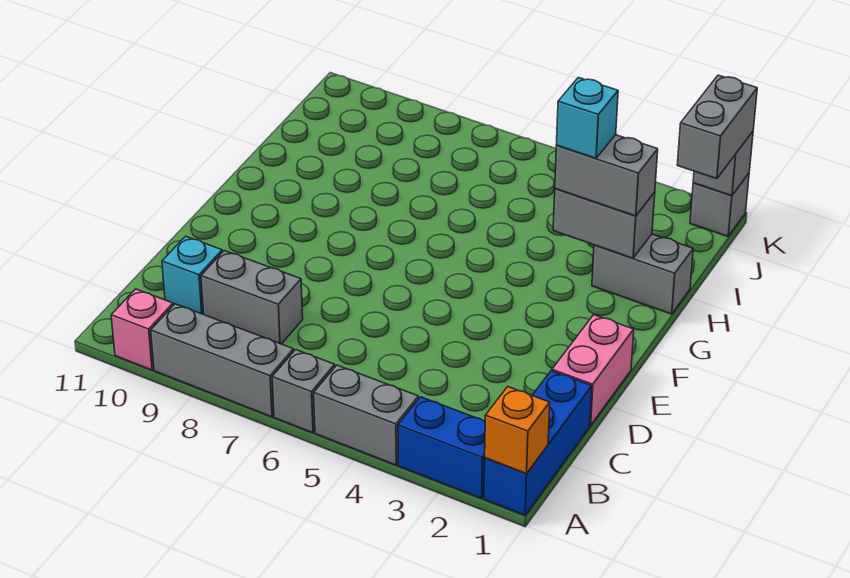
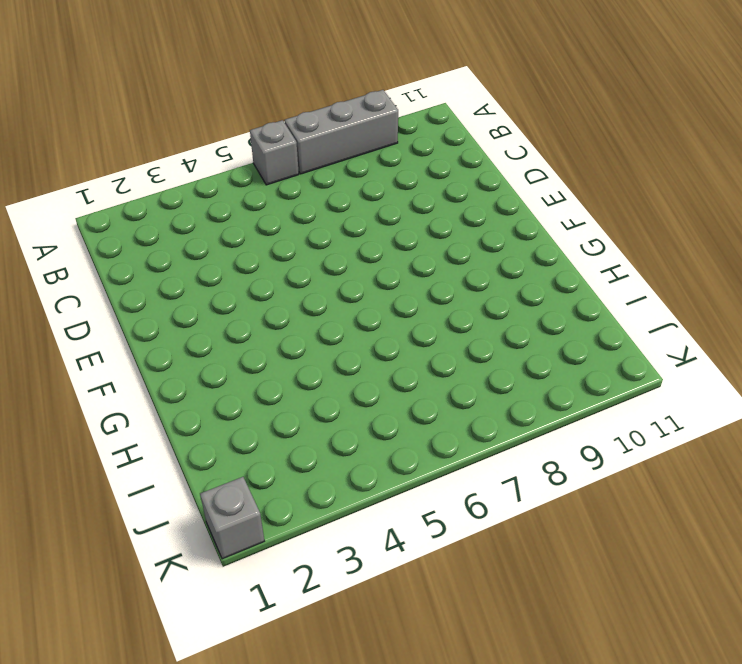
none -> blue brick A1:C1 level 1
none -> blue brick A2:A3 level 1
none -> grey brick A4:A5 level 1

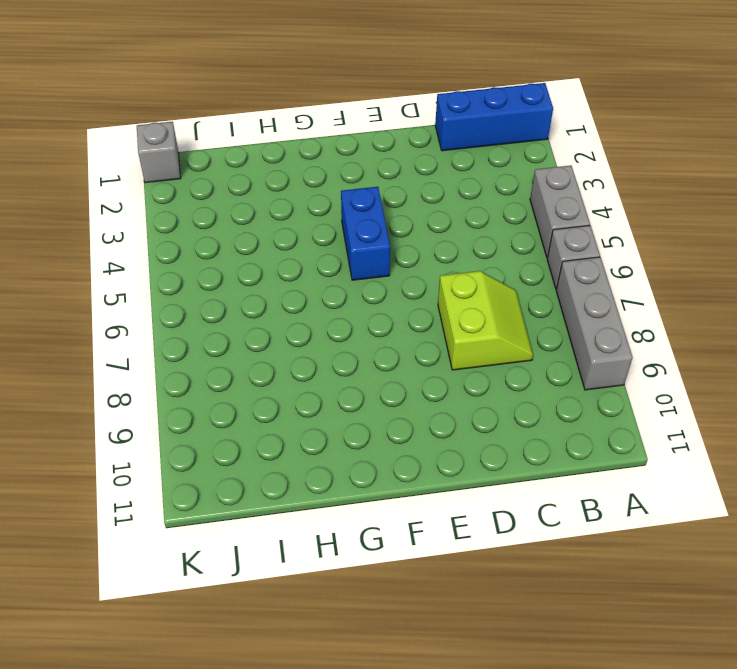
lime slope C7:D8 level 1 top D -> grey brick C8:C9 level 1
blue brick F4:F5 level 1 -> blue brick A2:A3 level 1
none -> pink brick A10 level 1
none -> cyan brick C10 level 1
none -> pink brick D1:E1 level 1

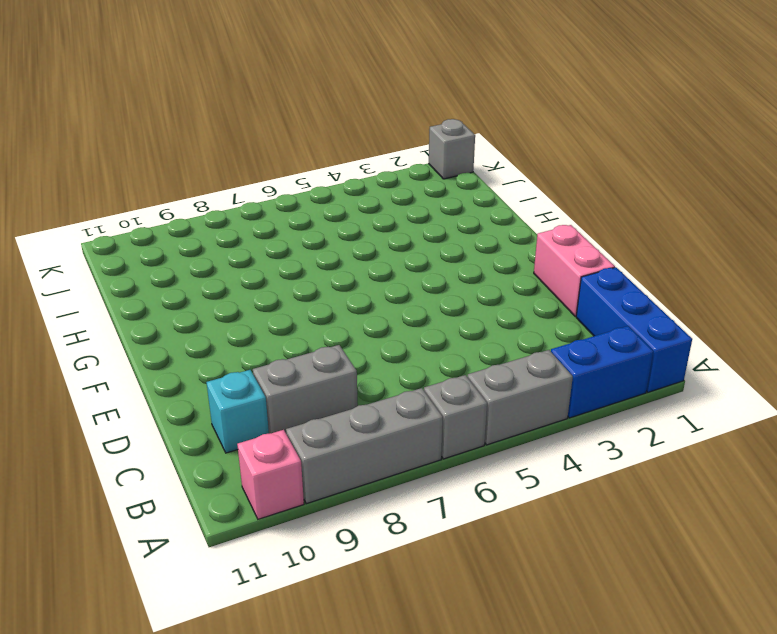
none -> grey brick H1:H2 level 1
none -> orange brick A1 level 2
none -> grey brick H2:H3 level 2

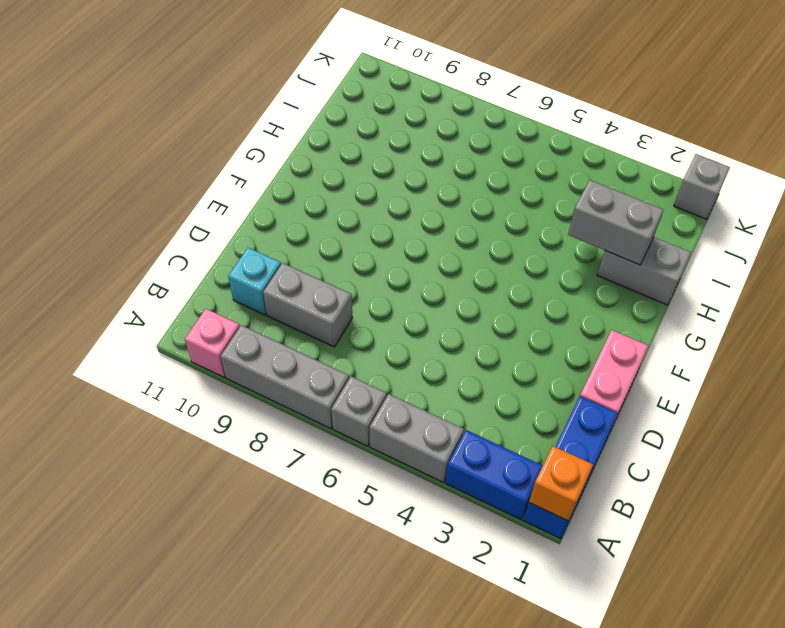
none -> grey brick K1 level 2
none -> grey brick H2:H3 level 3
none -> grey brick J1:K1 level 3

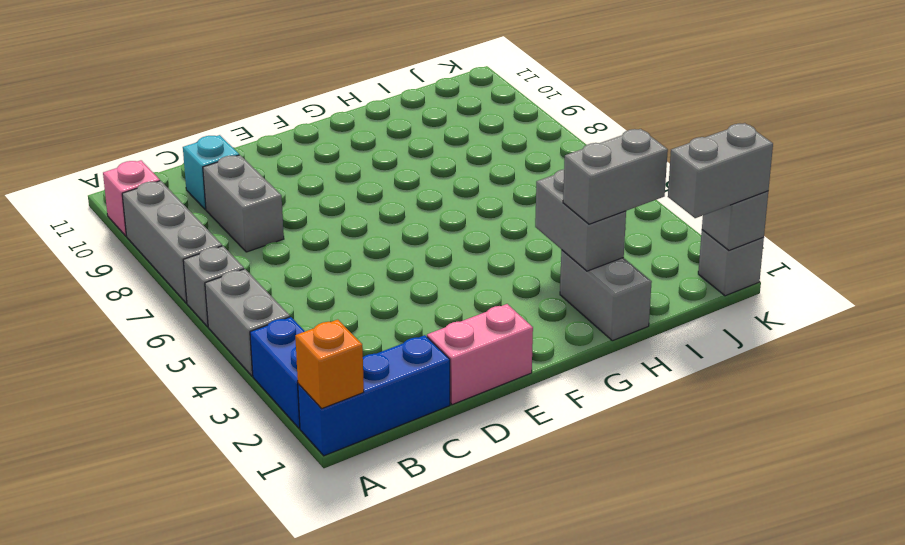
grey brick H2:I2 level 3 -> grey brick H2:H3 level 3
none -> cyan brick H3 level 4

